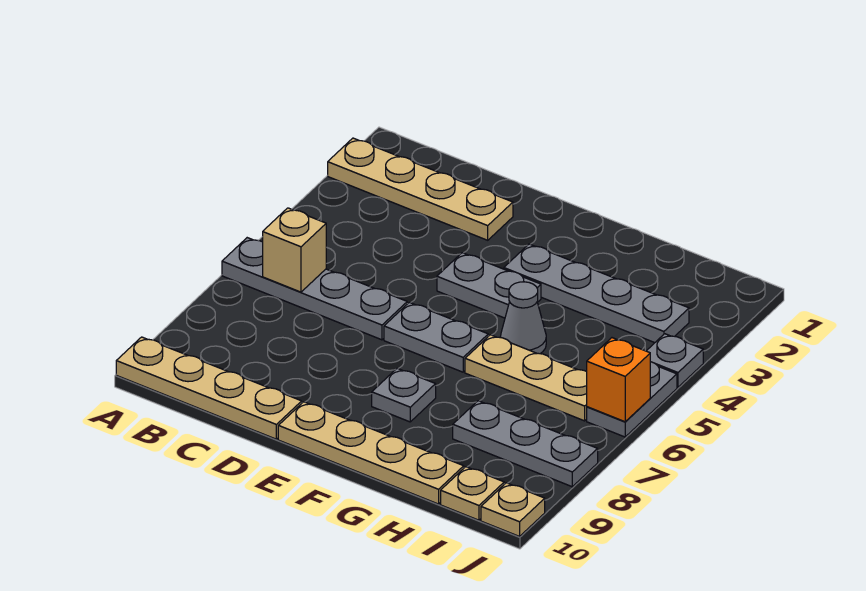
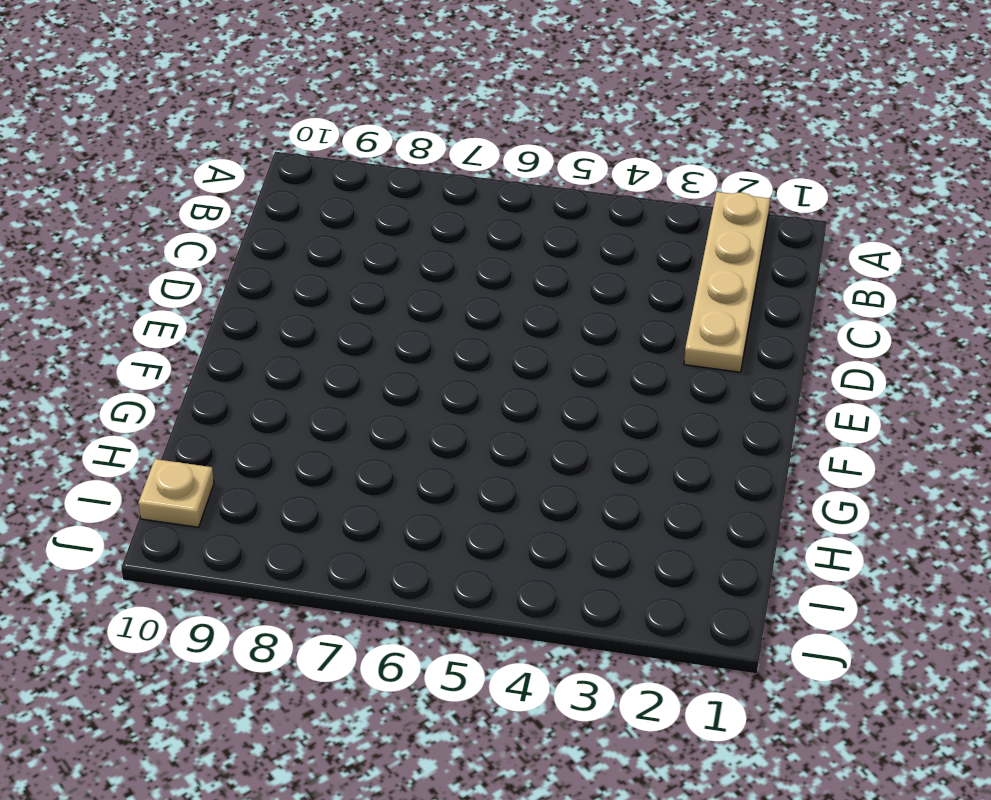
none -> grey plate A6:D6 level 1
none -> tan plate A10:D10 level 1
none -> grey plate E4:F4 level 1

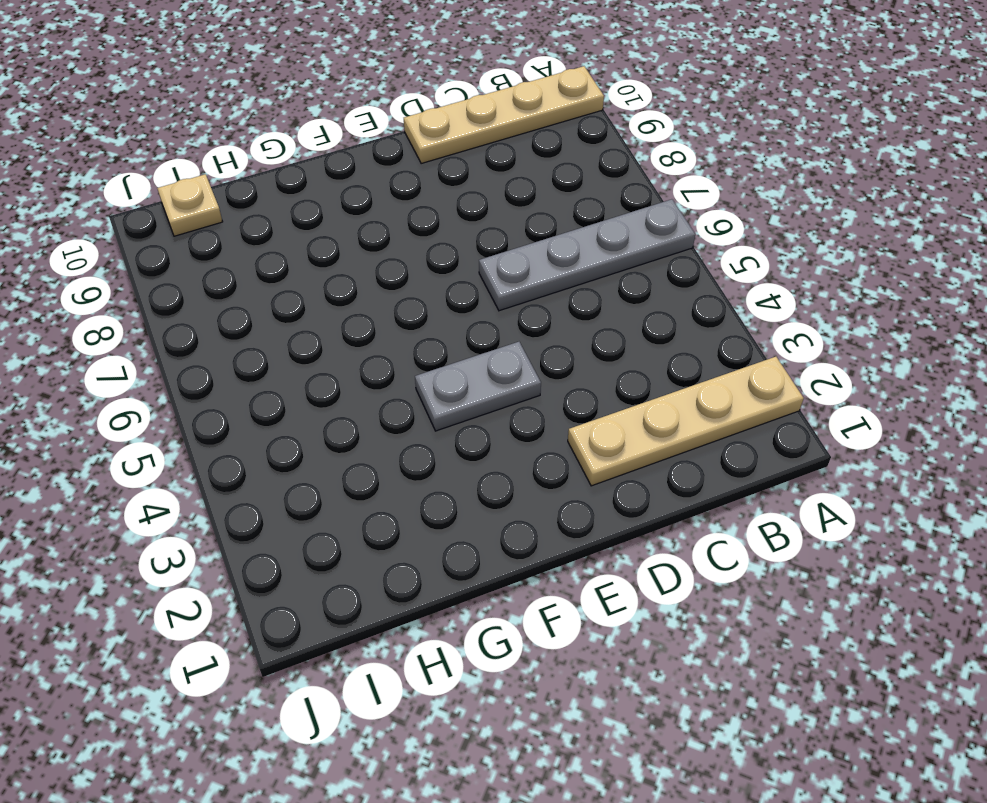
none -> grey plate E6:F6 level 1
none -> tan plate E10:H10 level 1
none -> grey plate F3:I3 level 1

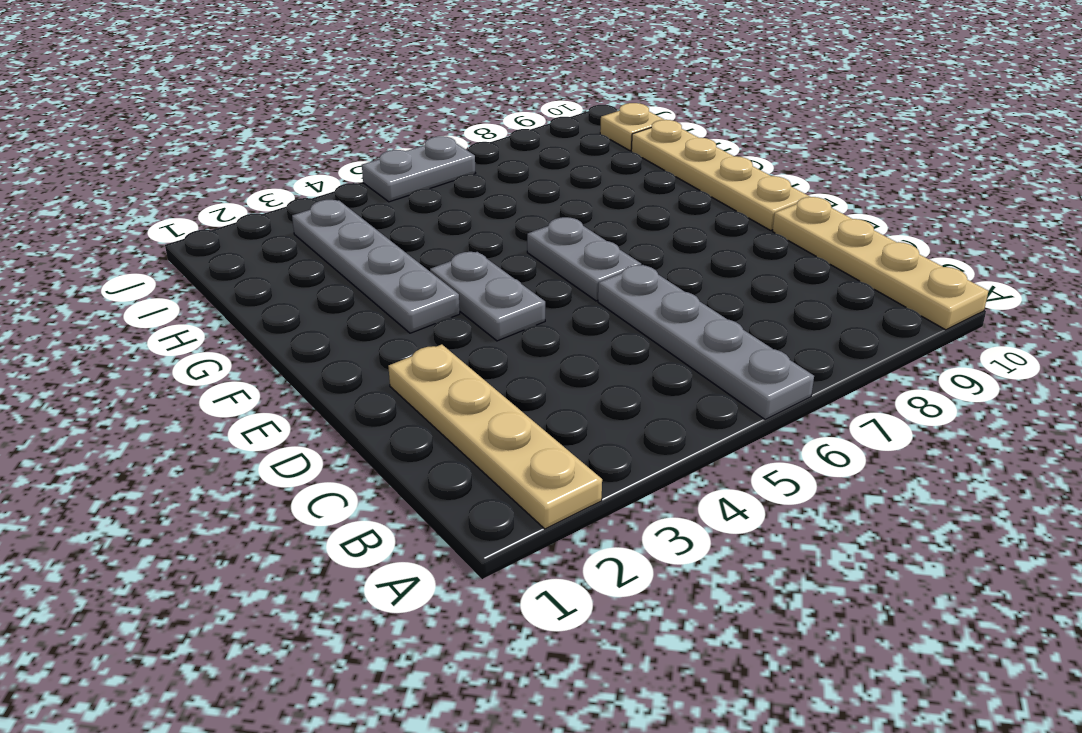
none -> grey plate F8 level 1
none -> grey cone G5 level 1
none -> tan plate G6:I6 level 1

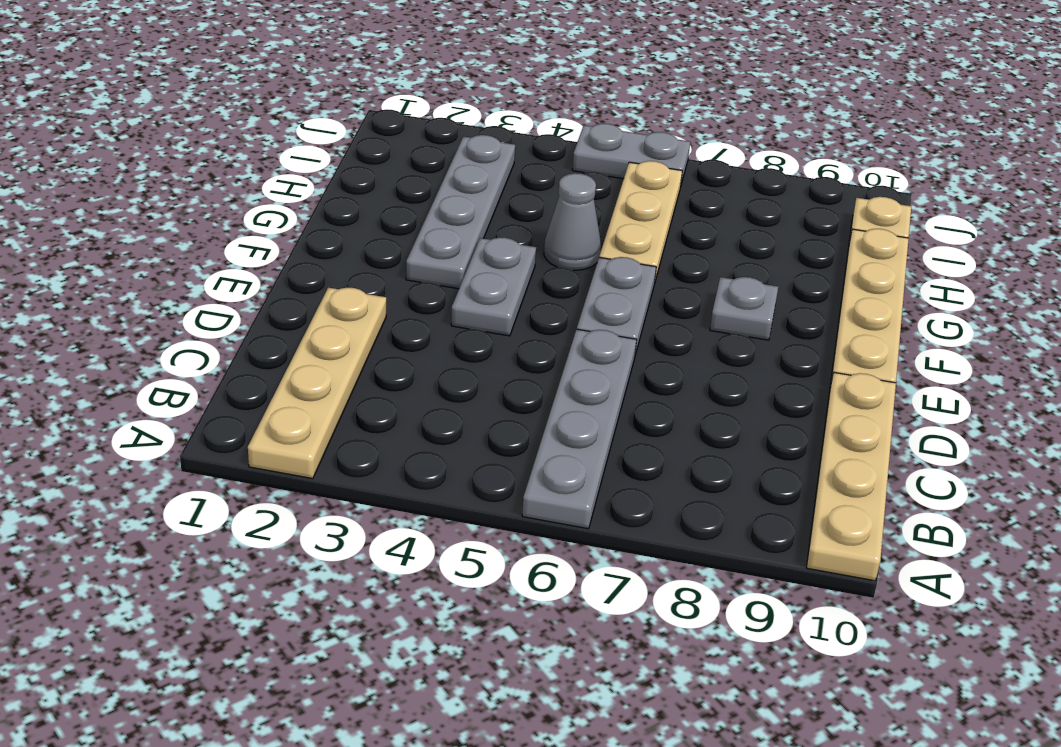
none -> grey plate H8:J8 level 1
none -> grey plate J4 level 1
none -> tan plate J10 level 1

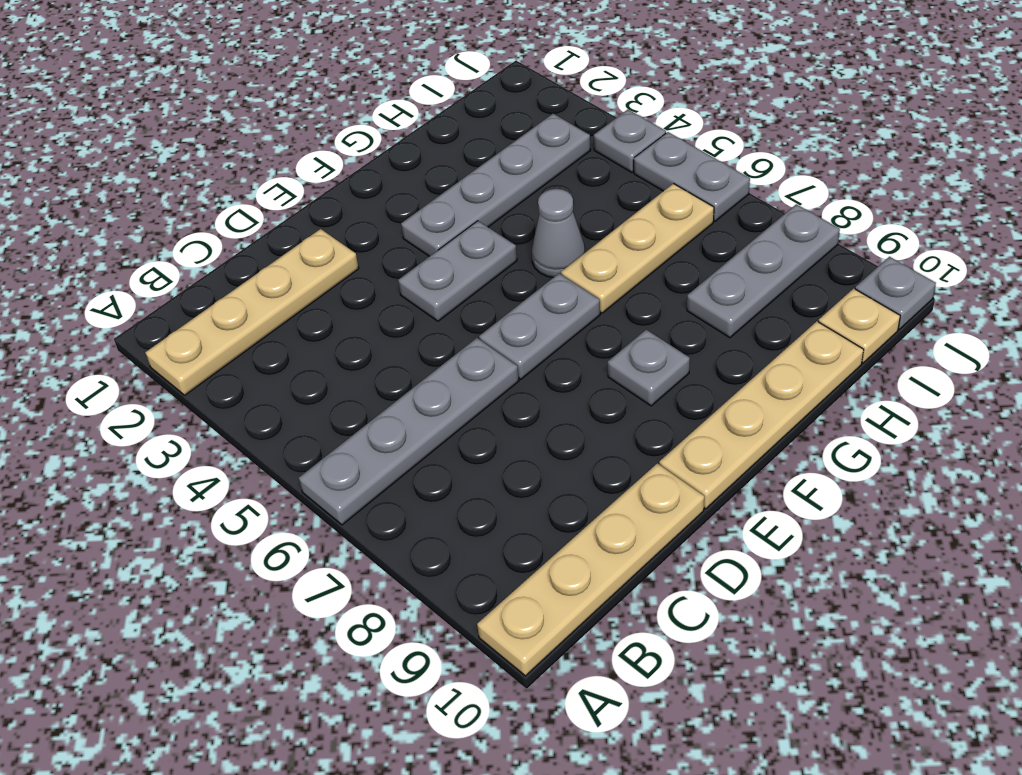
grey plate J10 level 1 -> tan plate J10 level 1
none -> tan brick B6 level 2
none -> orange brick J6 level 2

